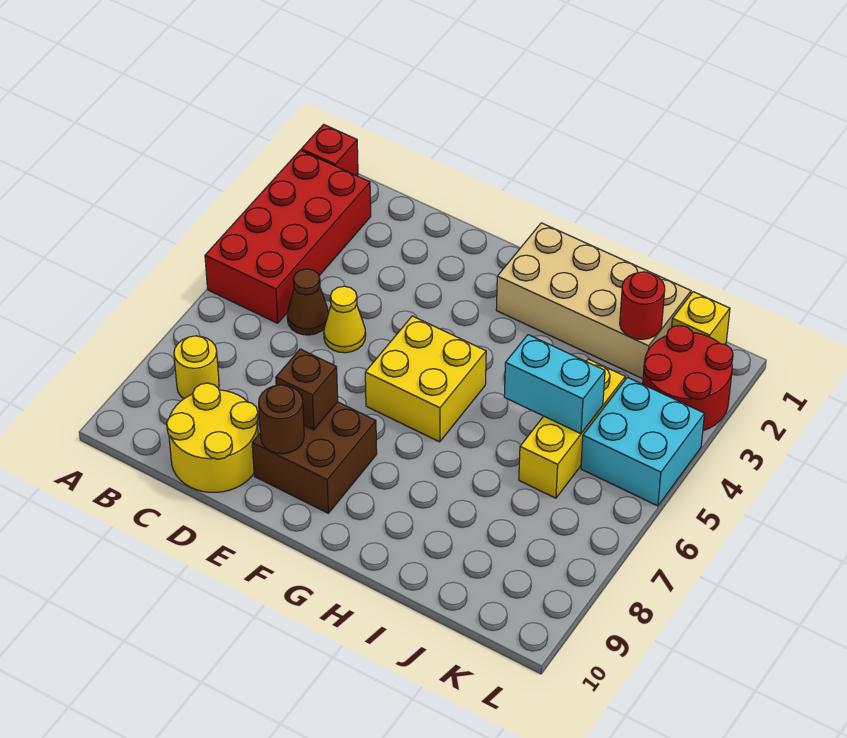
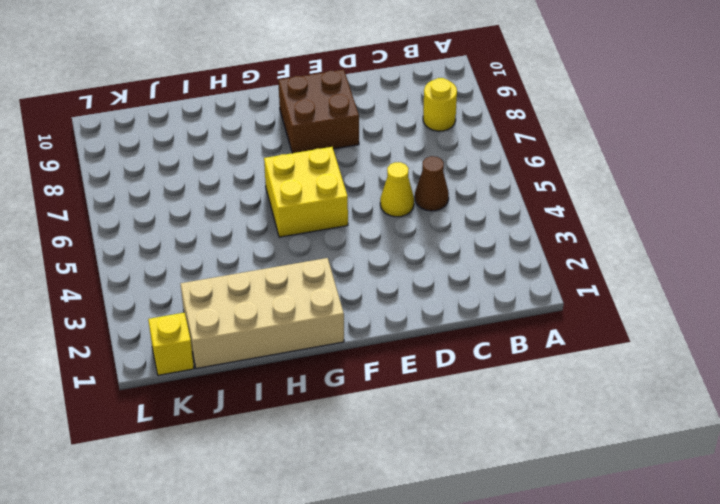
none -> red brick A1 level 1
none -> red brick A2:B5 level 1
none -> yellow round brick C9:D10 level 1

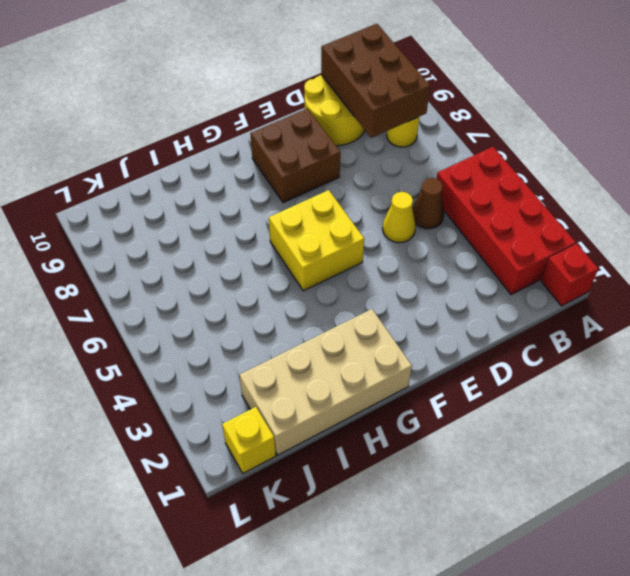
brown brick B8:C10 level 2 -> none
none -> yellow brick J4:J6 level 1
none -> red round brick K2:L3 level 1
none -> cyan brick K4:L5 level 1

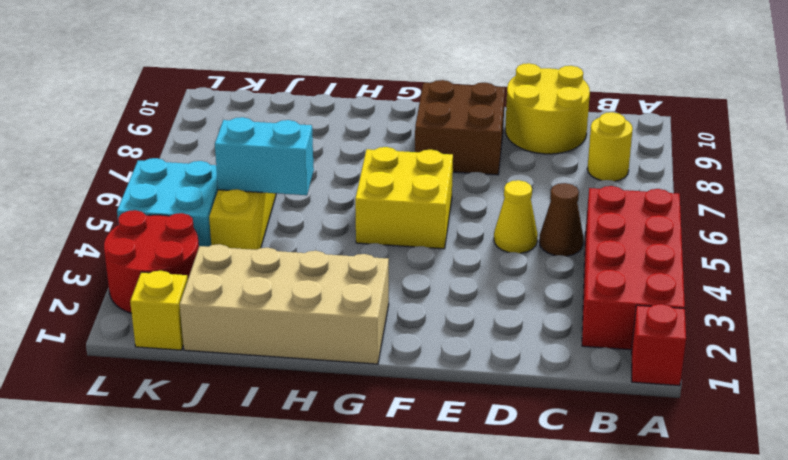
none -> brown brick E8 level 2
none -> brown round brick E9 level 2
none -> red round brick J2 level 2

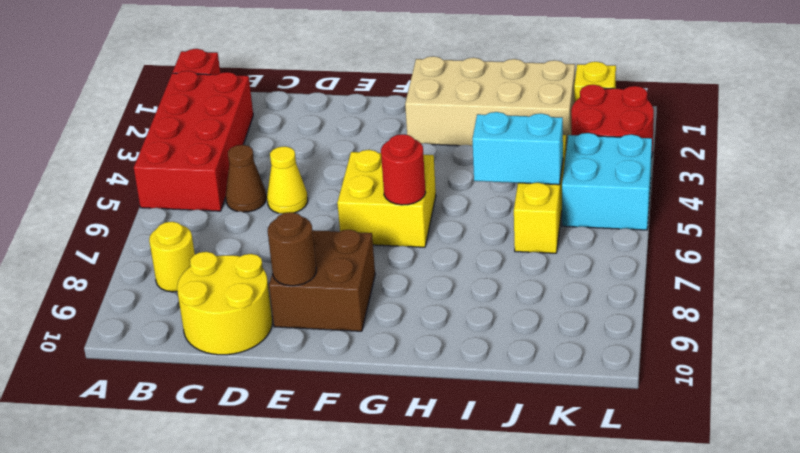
red round brick G6 level 2 -> red round brick J2 level 2
none -> brown brick E8 level 2

